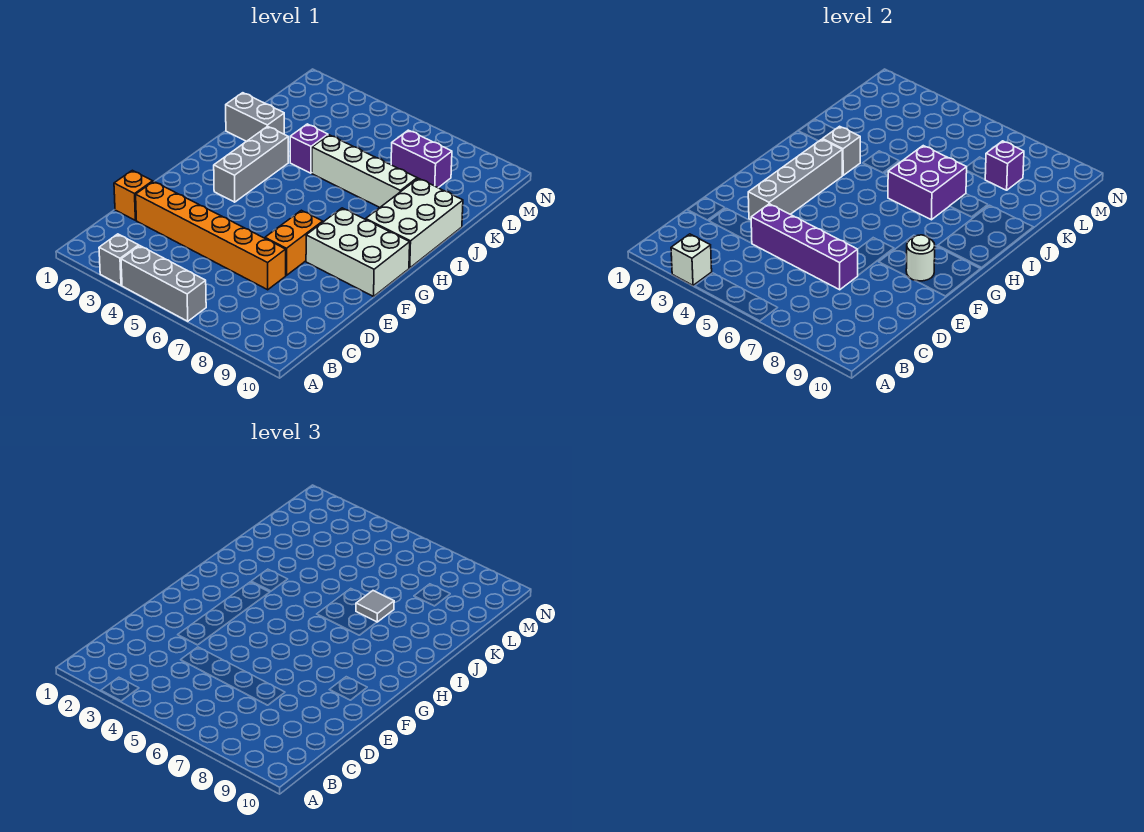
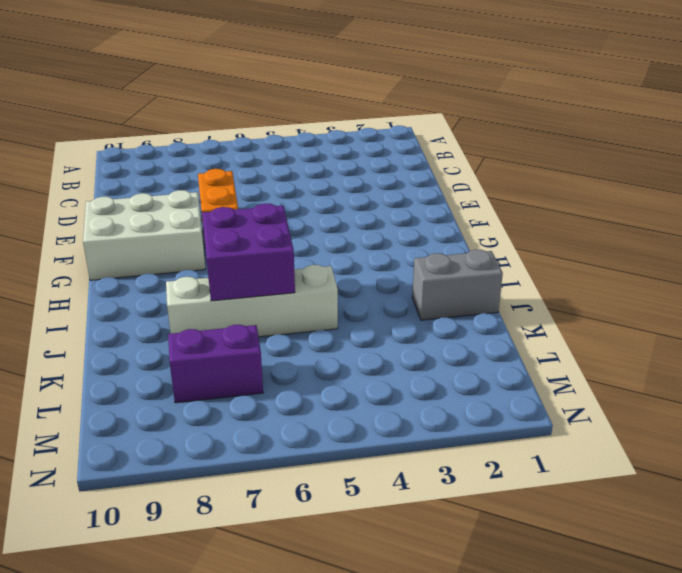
none -> grey brick A3 level 1
none -> grey brick A4:A6 level 1
none -> orange brick D1 level 1

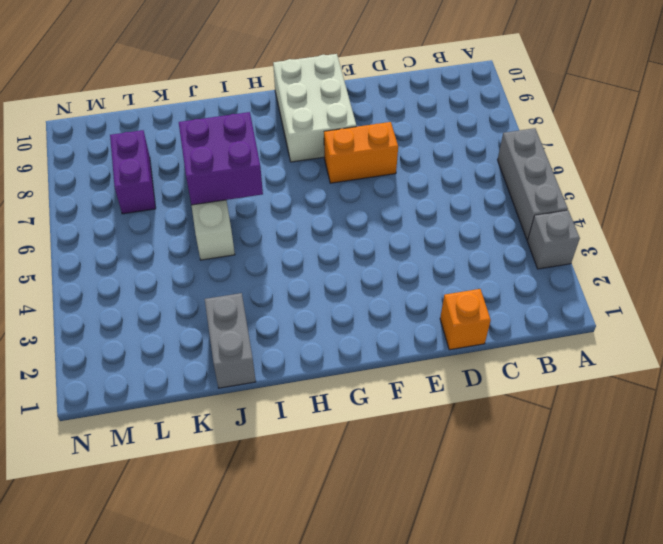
none -> orange brick D2:D7 level 1
none -> grey brick G3:I3 level 1
none -> white brick H9:J10 level 1

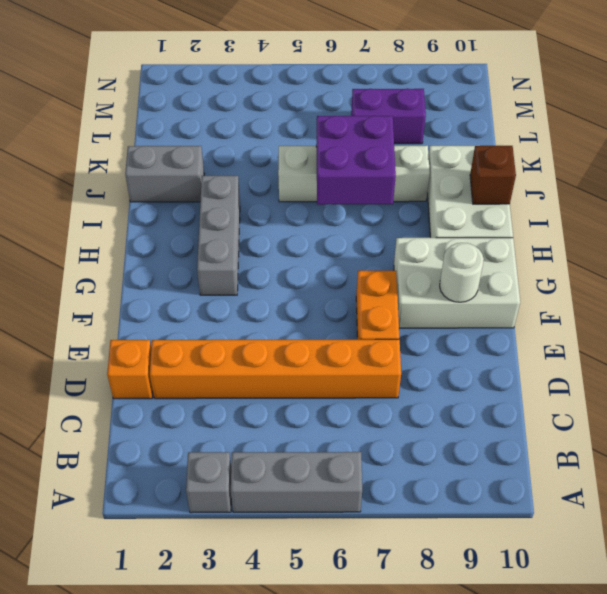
brown brick I10 level 2 -> none
none -> purple brick J4 level 1
none -> white brick A3 level 2
none -> purple brick D4:D7 level 2

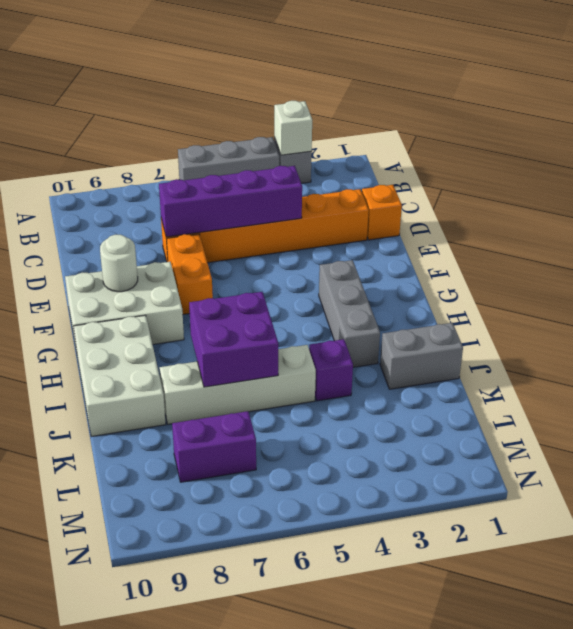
none -> grey brick E3:H3 level 2
none -> grey brick I3 level 2
none -> purple brick L8 level 2

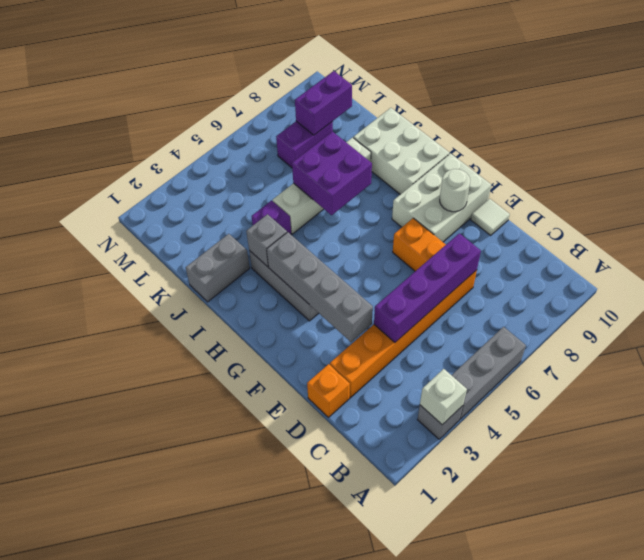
white tile E10 level 1 -> none
purple brick L8:L9 level 2 -> purple brick L8 level 2
none -> grey tile J7 level 3

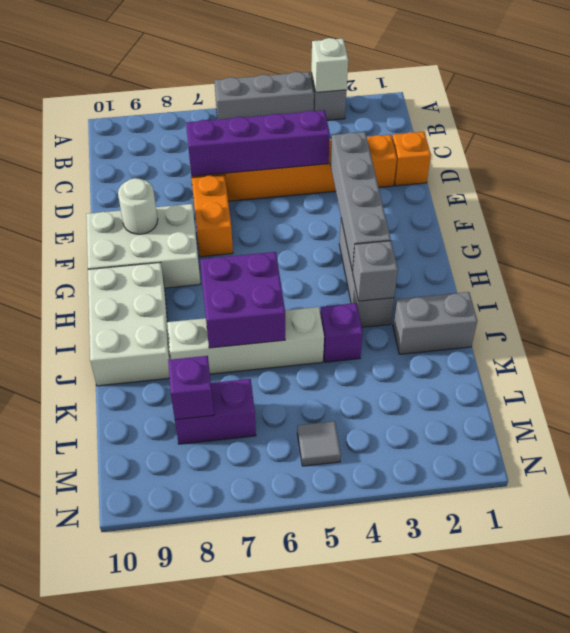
grey tile M5 level 1 -> grey tile J7 level 3

